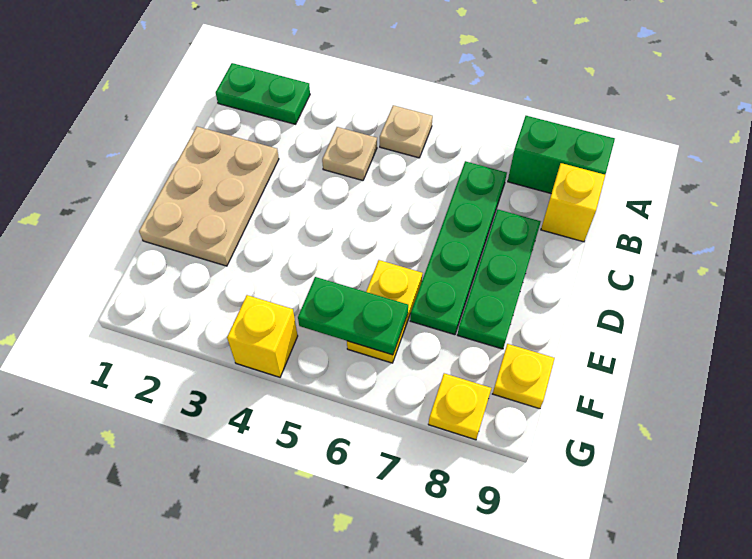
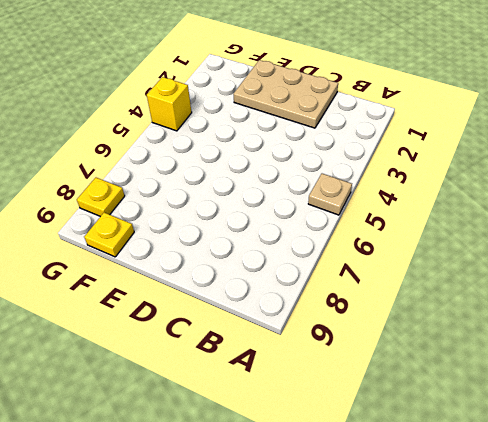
none -> green plate A1:A2 level 1
none -> green brick A8:A9 level 1
none -> tan plate B4 level 1

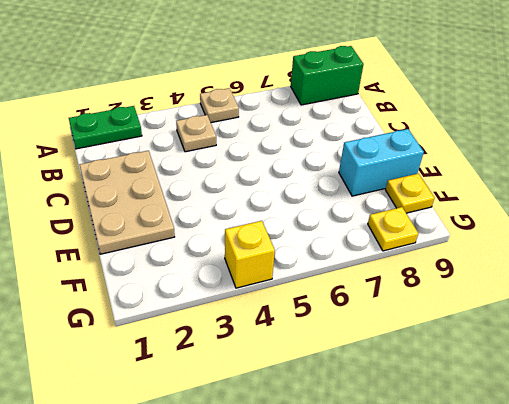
cyan brick E8:E9 level 1 -> green plate C8:E8 level 1
none -> green plate B7:E7 level 1
none -> yellow brick B9 level 1
none -> yellow plate E6:F6 level 1

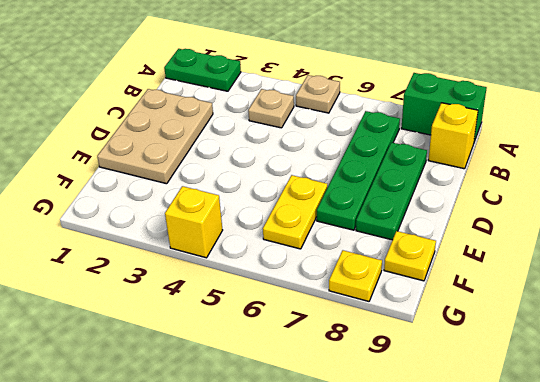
none -> green plate F5:F6 level 2

